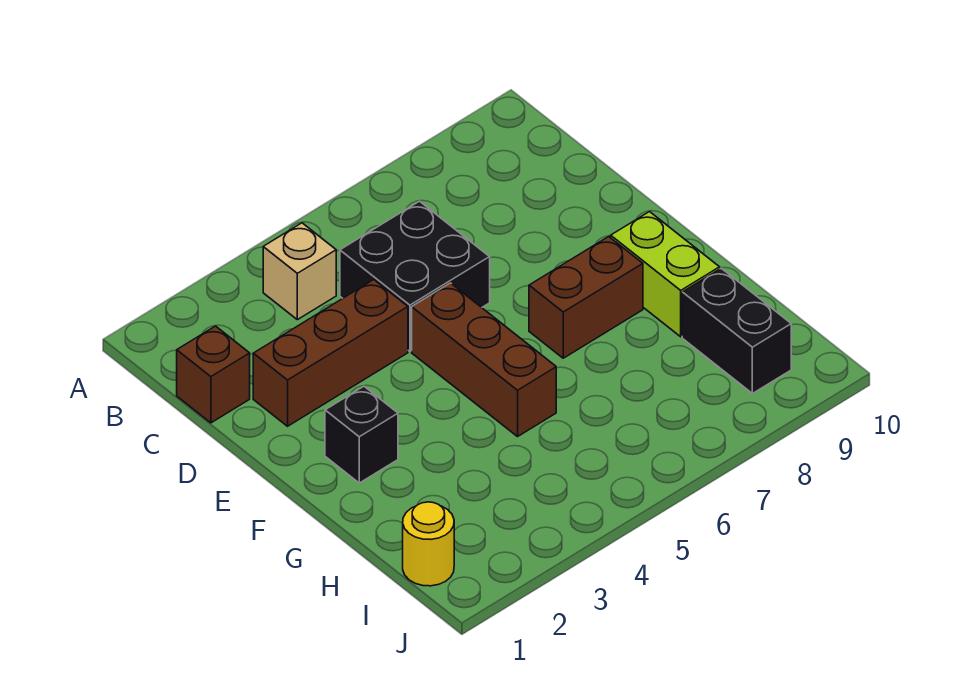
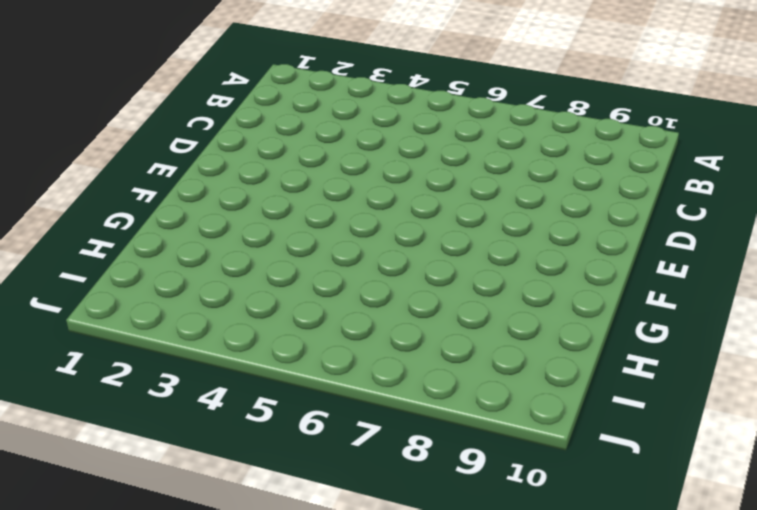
none -> tan brick B4 level 1
none -> brown brick C1 level 1

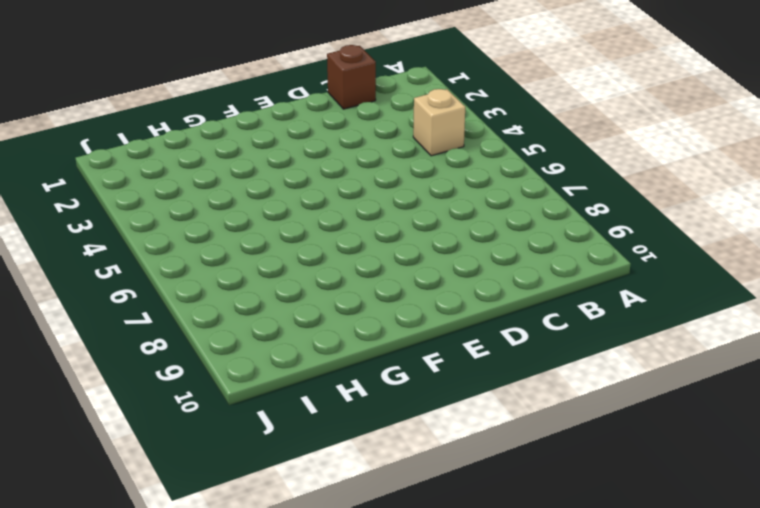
none -> black brick C5:D6 level 1
none -> brown brick D2:D4 level 1

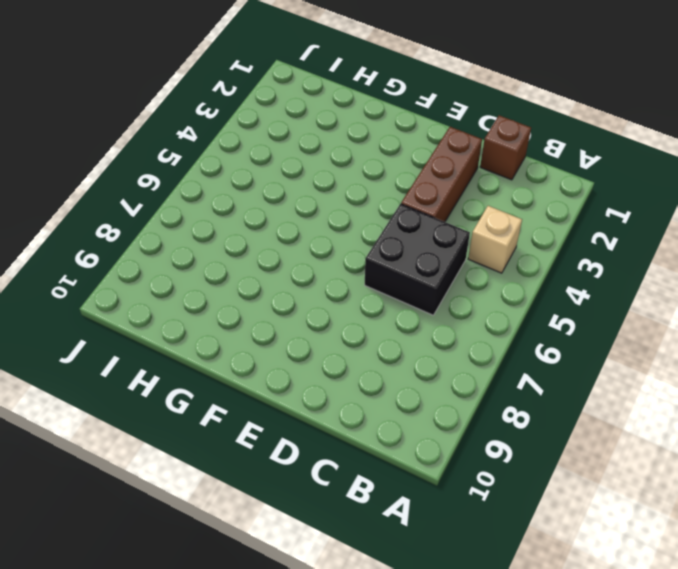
none -> brown brick E5:G5 level 1
none -> black brick F2 level 1

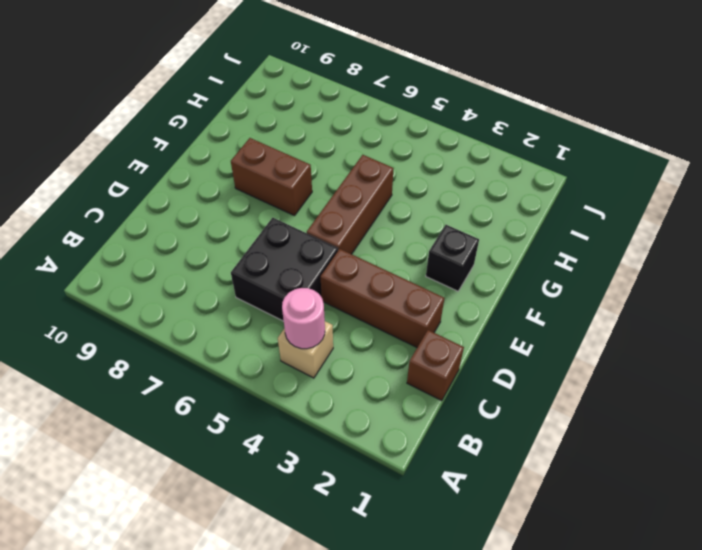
pink round brick B4 level 2 -> none
none -> lime brick F9:G9 level 1
none -> black brick H9:I9 level 1

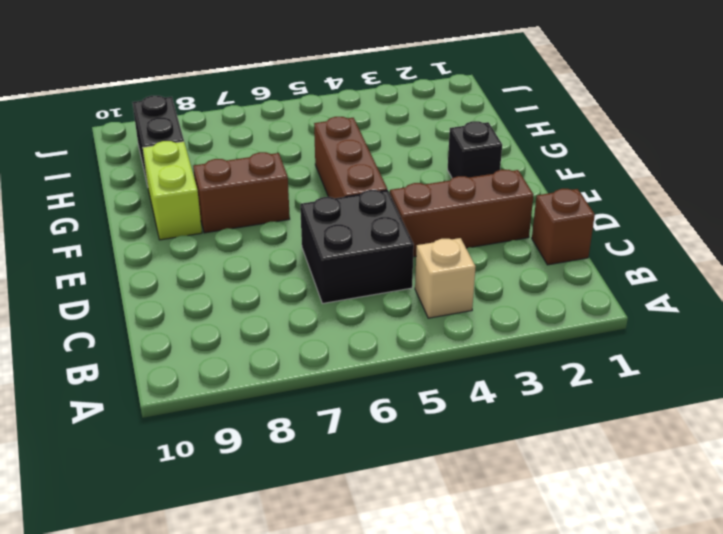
none -> yellow round brick I1 level 1

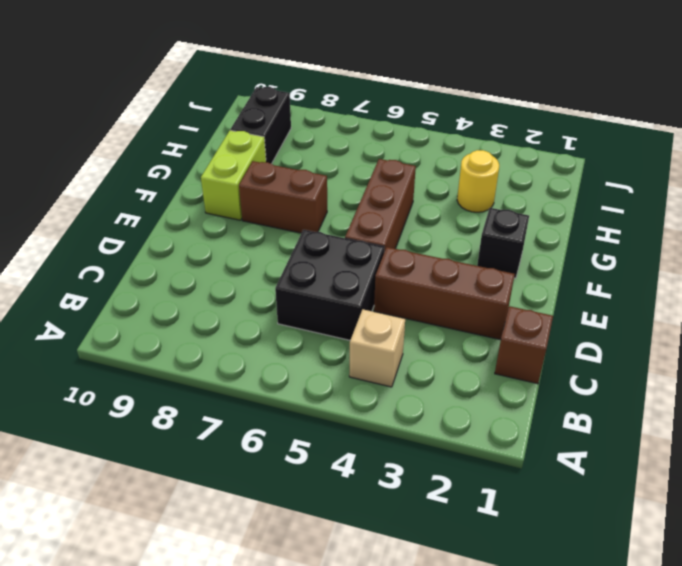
yellow round brick H3 level 1 -> yellow round brick I1 level 1

